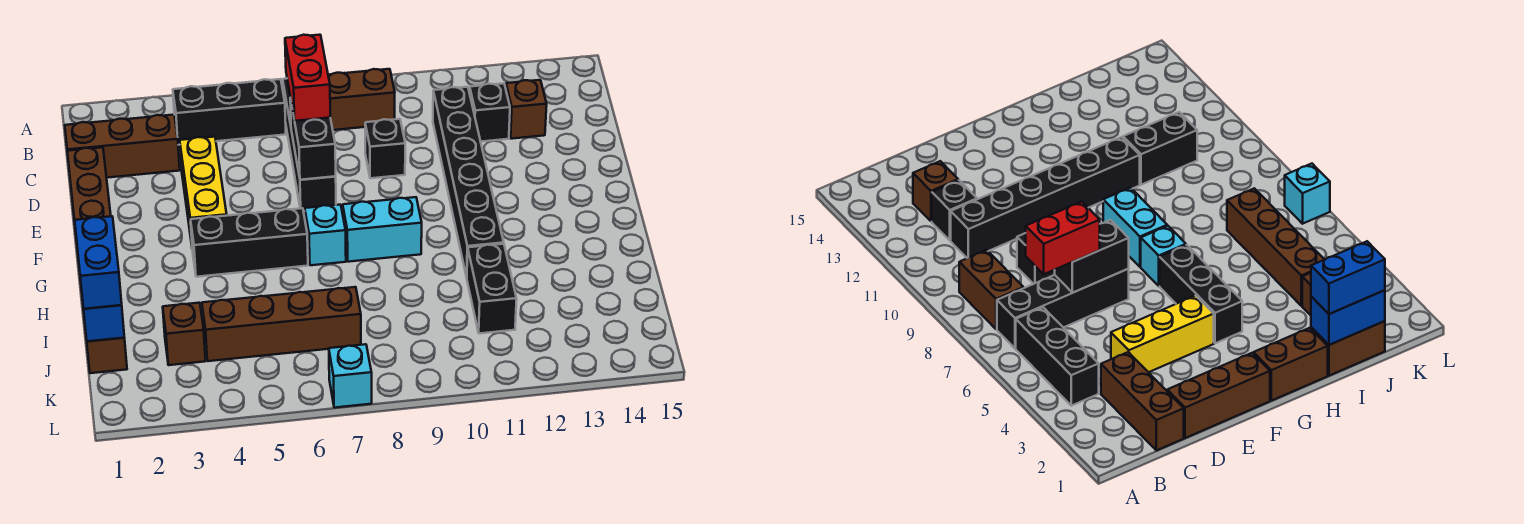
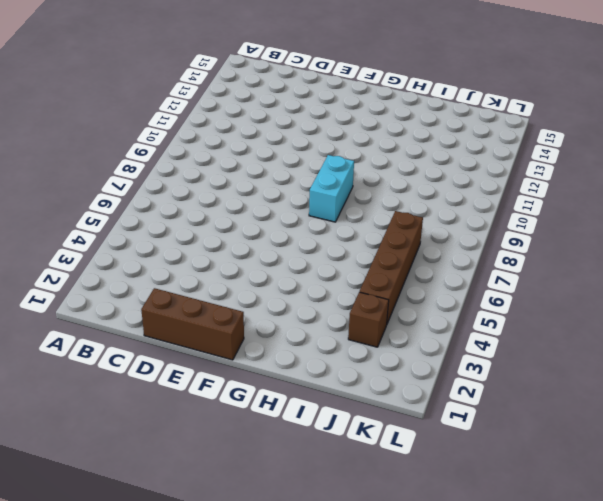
none -> black brick B4:B6 level 1
none -> black brick B7:E7 level 1
none -> brown brick B8:B9 level 1

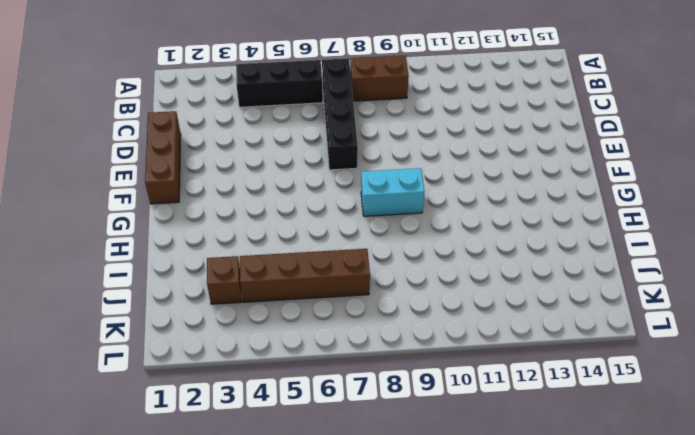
none -> brown brick C1:C3 level 1
none -> black brick C11:H11 level 1
none -> black brick C12 level 1

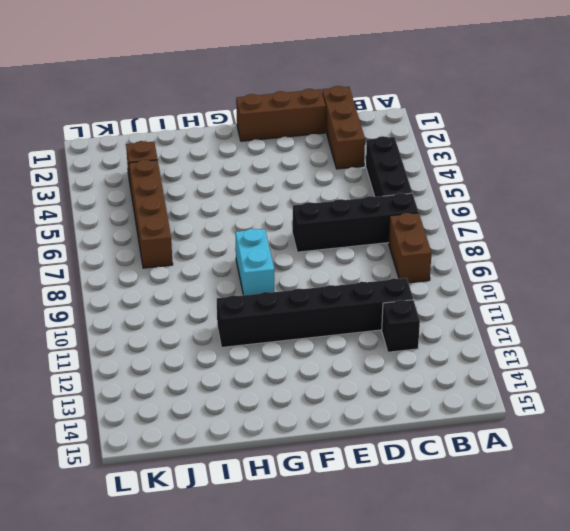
none -> brown brick C13 level 1
none -> yellow brick D4:F4 level 1
none -> black brick D9 level 1

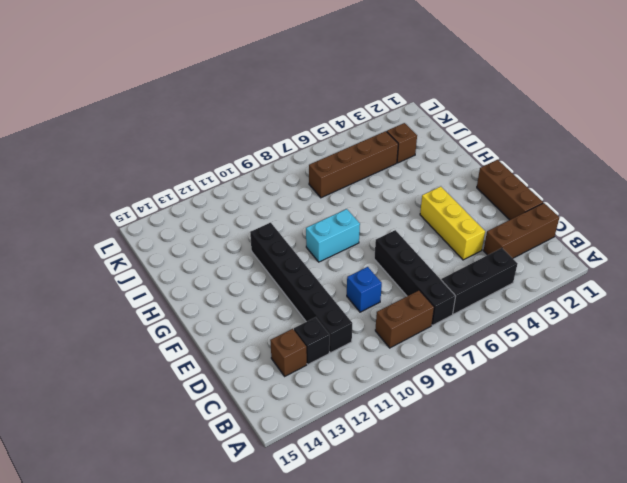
blue brick D9 level 1 -> black brick D9 level 1
none -> brown brick G1:H1 level 1
none -> black brick G4:G6 level 1
none -> cyan brick G7 level 1

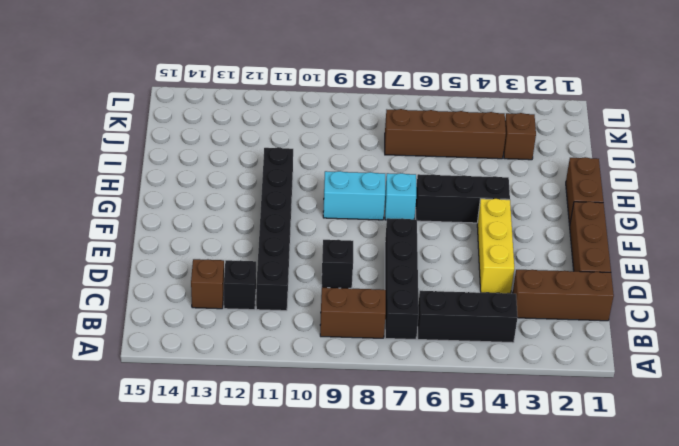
none -> brown brick I1:J1 level 1
none -> black brick I11:J11 level 1
none -> cyan brick L7 level 1

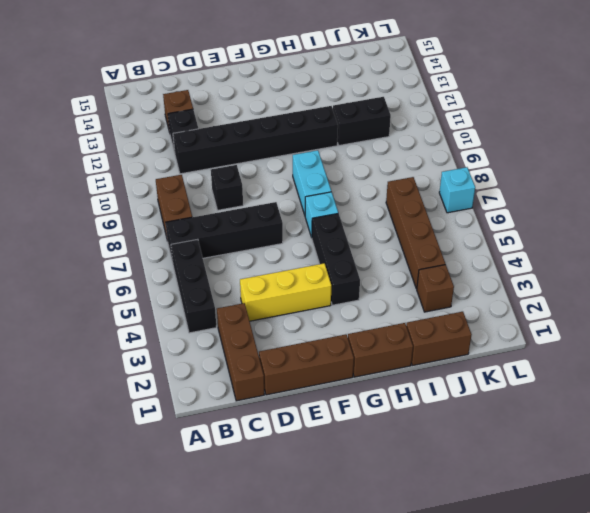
none -> black brick D7:E7 level 2
none -> blue brick I1:J1 level 2
none -> red brick C7:D7 level 3

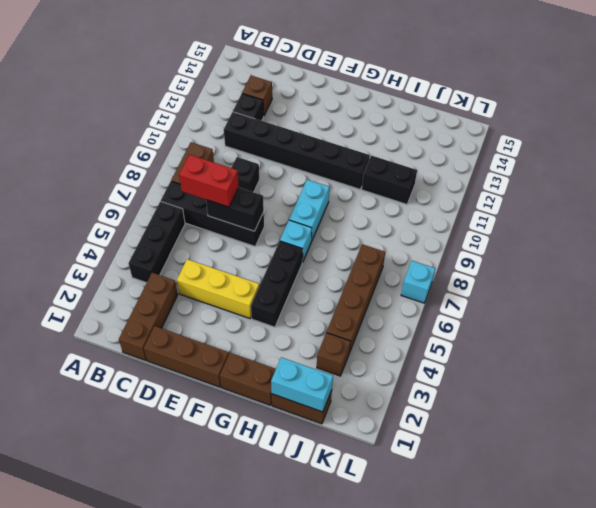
cyan brick I1:J1 level 2 -> blue brick I1:J1 level 2
none -> blue brick I1:J1 level 3

